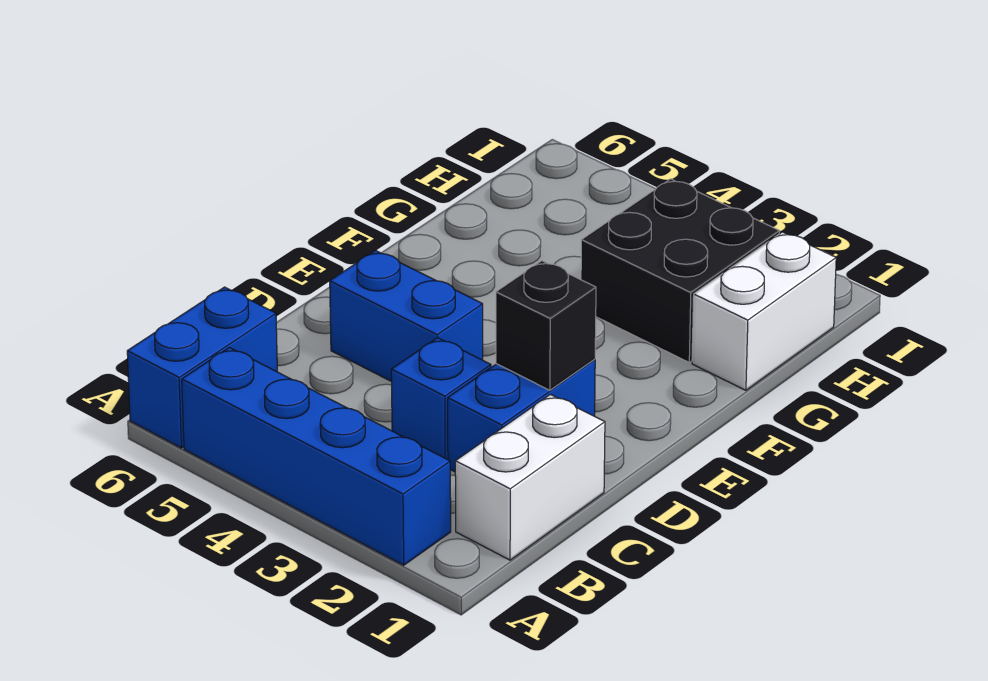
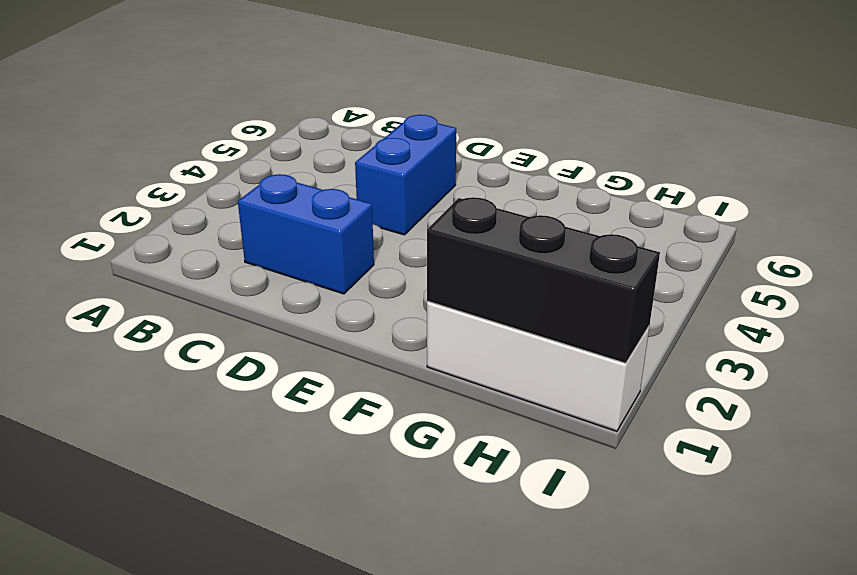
white brick G1:I1 level 1 -> white brick G1:H1 level 1
black brick G1:I1 level 2 -> none
none -> blue brick A2:A5 level 1
none -> blue brick A6:B6 level 1

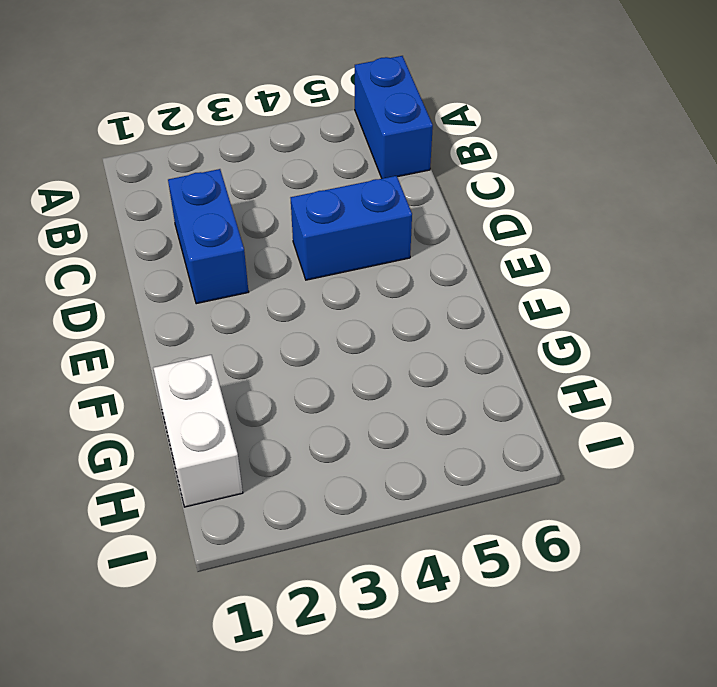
none -> blue brick A2:A5 level 1
none -> white brick B1:C1 level 1

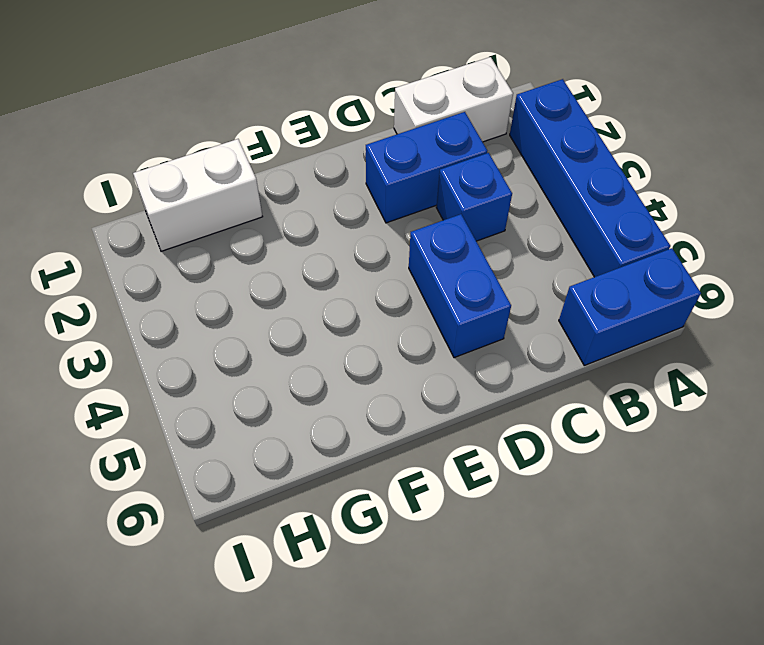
none -> black brick G2:H3 level 1
none -> black brick D2 level 2

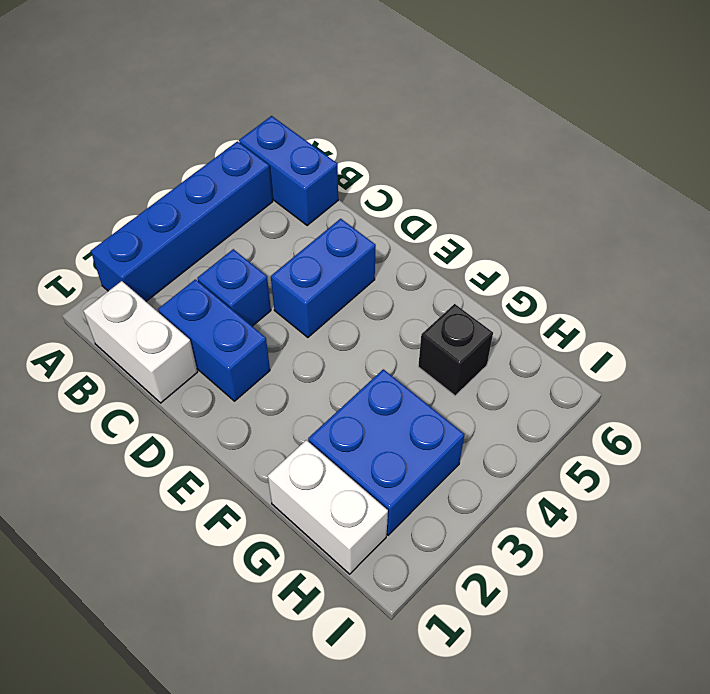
blue brick G2:H3 level 1 -> black brick G2:H3 level 1
black brick G5 level 1 -> black brick D2 level 2

